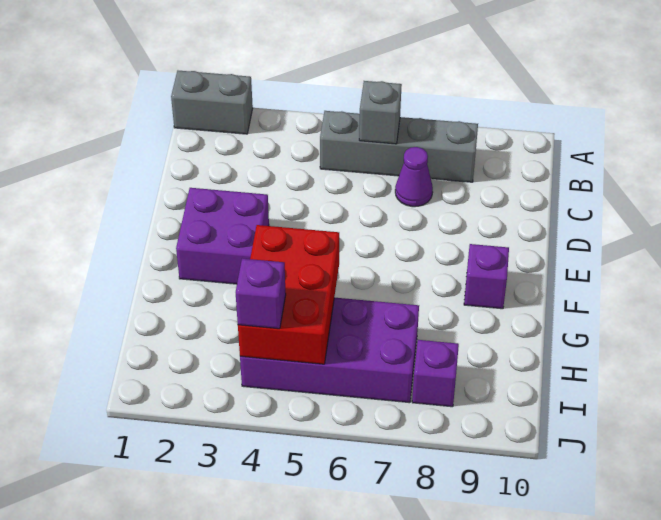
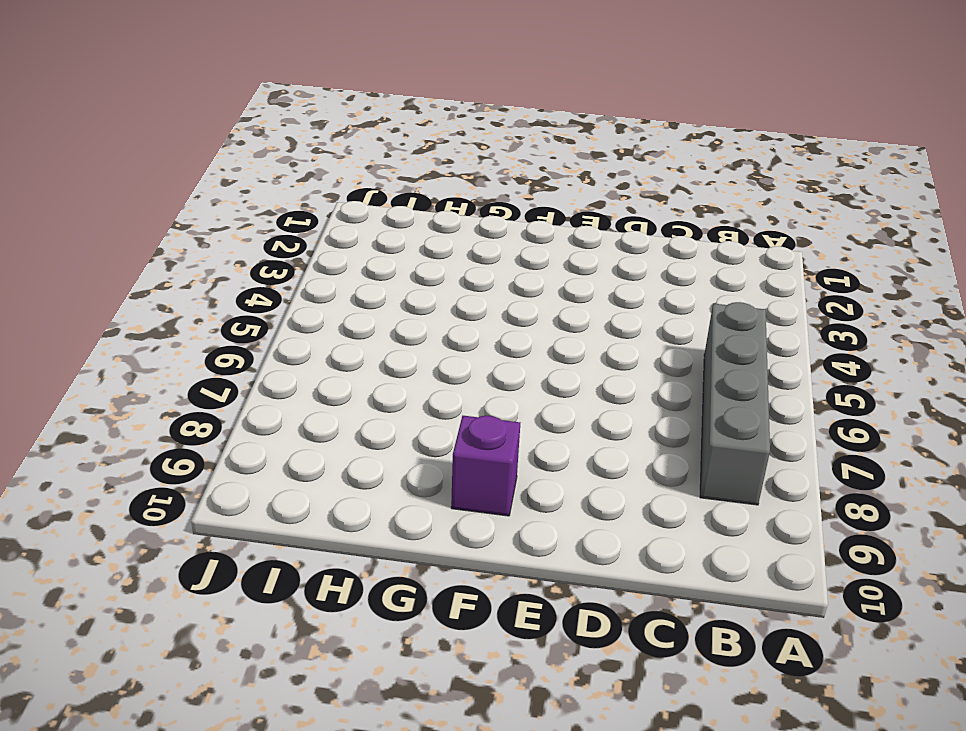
none -> grey brick A1:A2 level 1
none -> purple cone C7 level 1

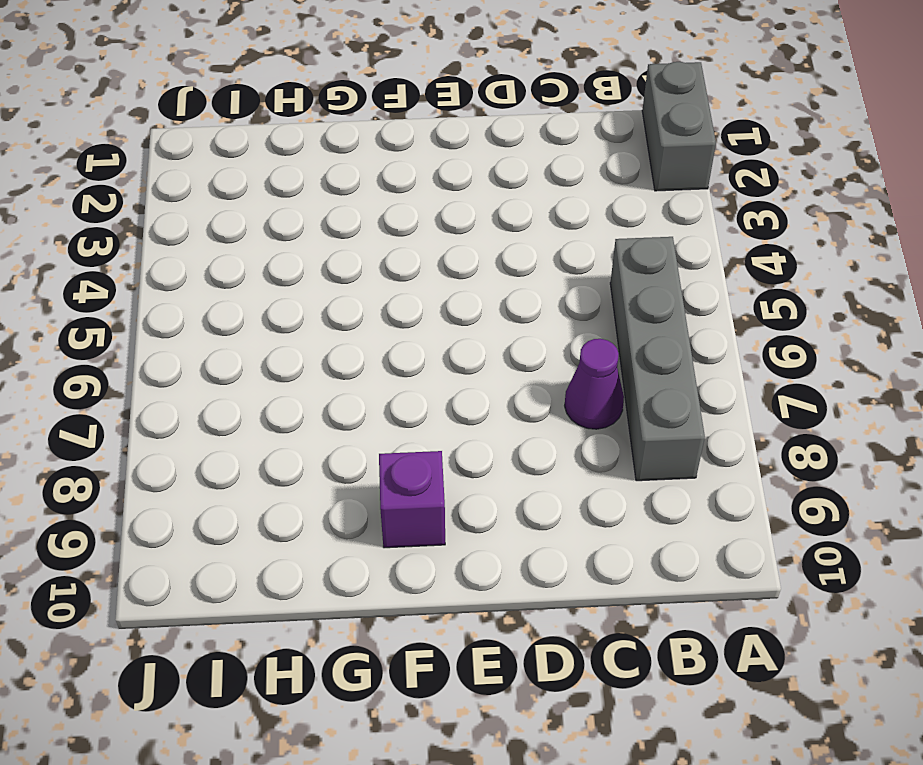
none -> purple brick E2:F3 level 1
none -> purple brick H4:I7 level 1

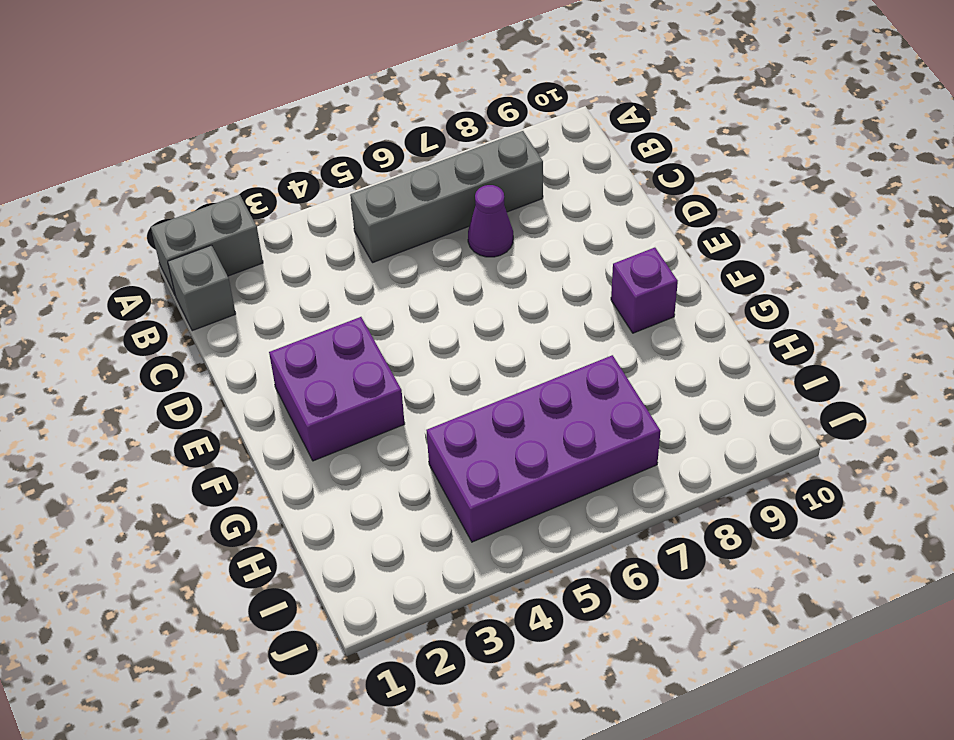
grey brick B1 level 1 -> grey brick B6 level 2
none -> purple brick I8 level 1
none -> red brick G4:I5 level 2

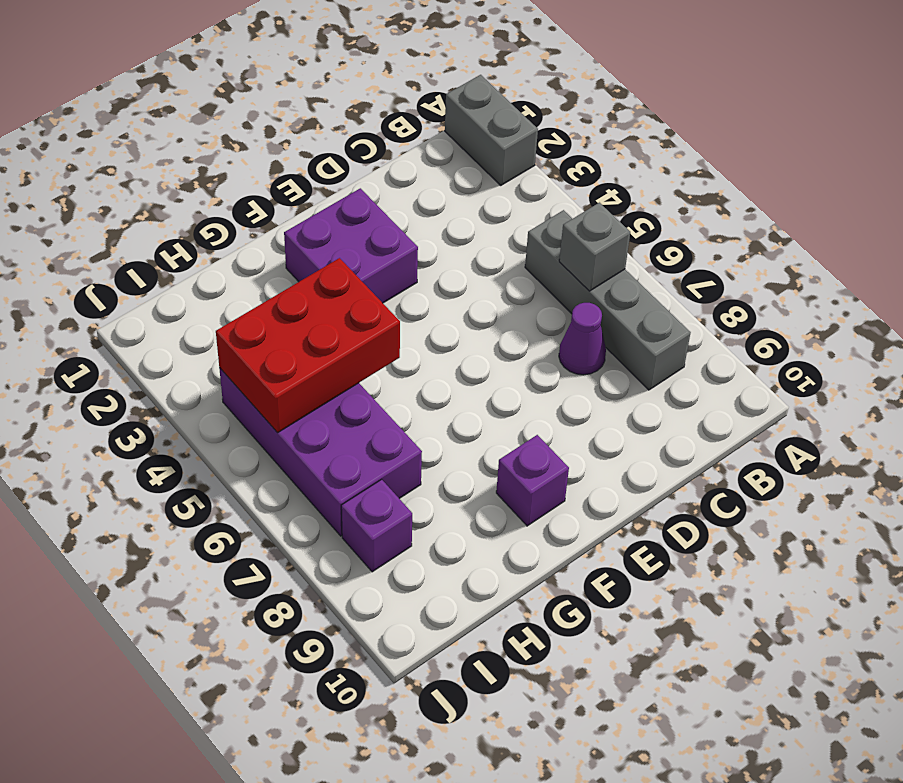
none -> purple brick I4 level 3

